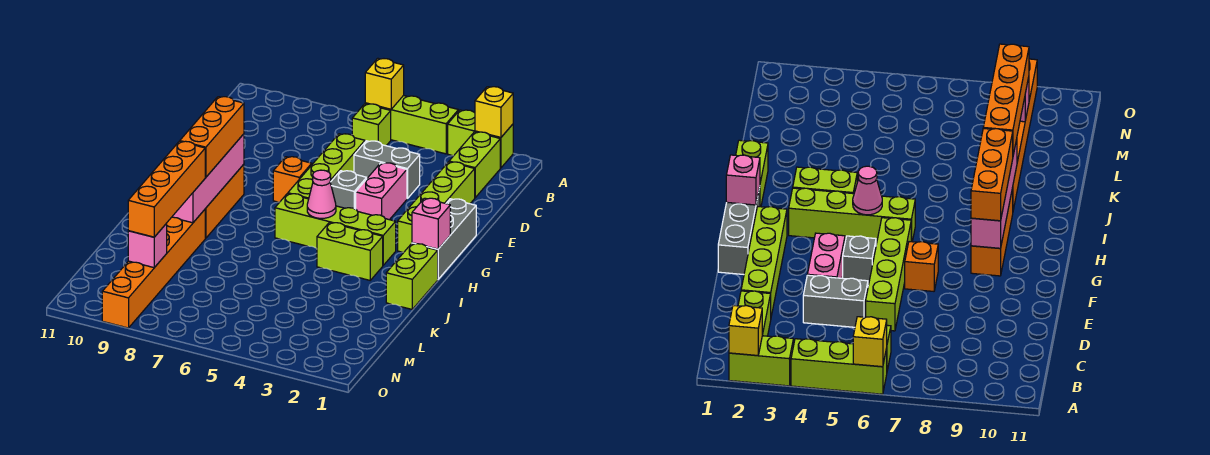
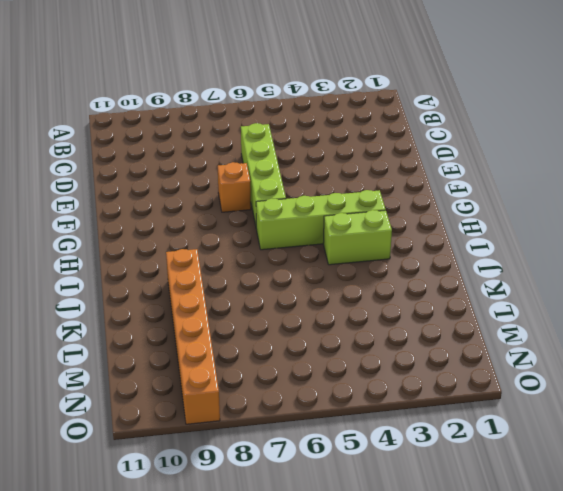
none -> lime brick A2:A3 level 1
none -> lime brick A4:A6 level 1
none -> lime brick B2:C2 level 1

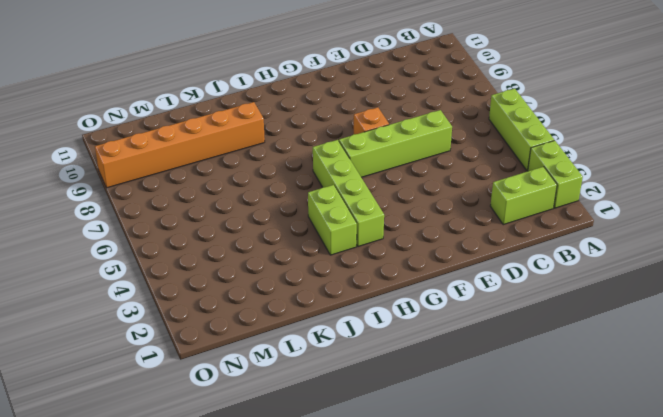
none -> lime brick B6 level 1
none -> lime brick D2:G2 level 1
none -> grey brick D4:D5 level 1

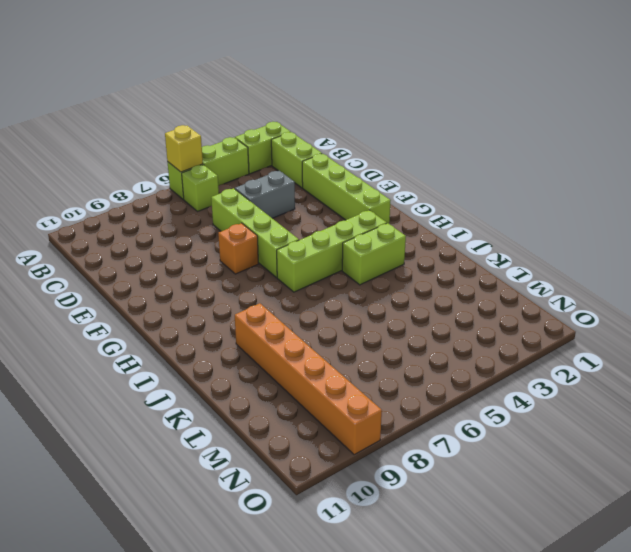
none -> pink brick E4:F4 level 1
none -> grey brick F1:H1 level 1
none -> grey brick F5 level 1

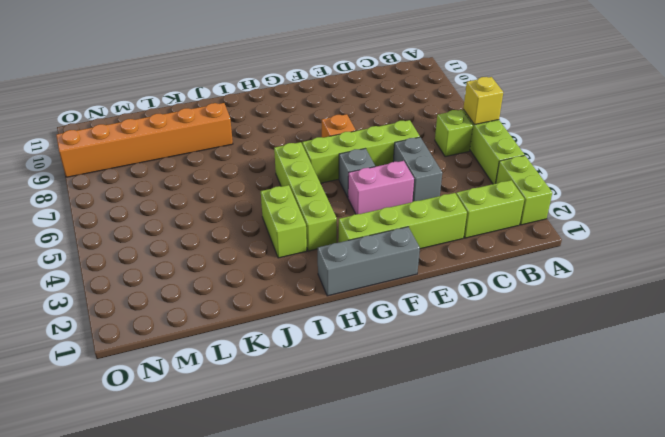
none -> orange brick G9:I9 level 1
none -> lime brick I1:J1 level 1
none -> yellow brick A2 level 2

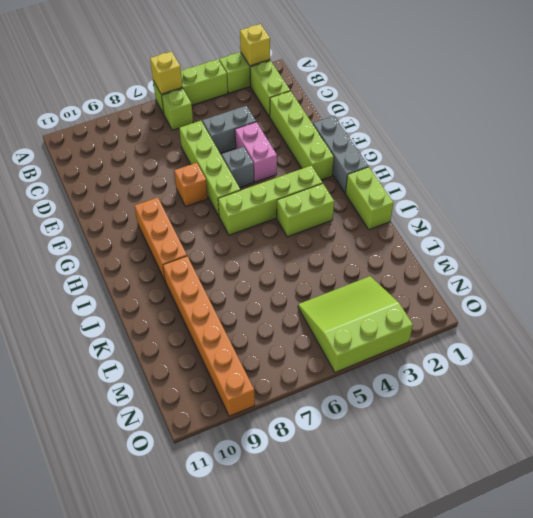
lime slope M3:O5 level 1 top O -> none
none -> pink brick G9:J9 level 2
none -> pink brick H1 level 2
none -> pink cone H5 level 2

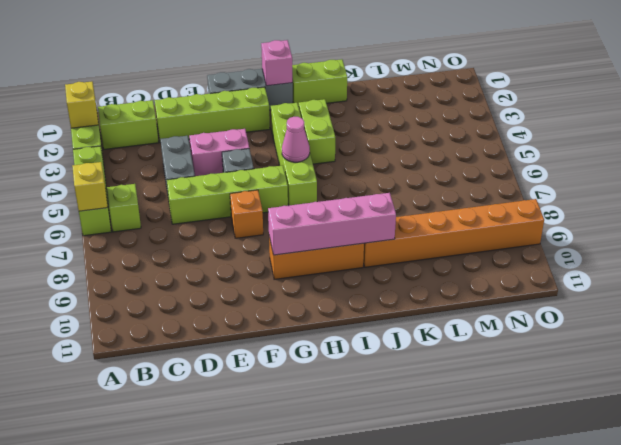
none -> pink brick M9 level 2
none -> orange brick G9:I9 level 3
none -> orange brick J9:M9 level 3

